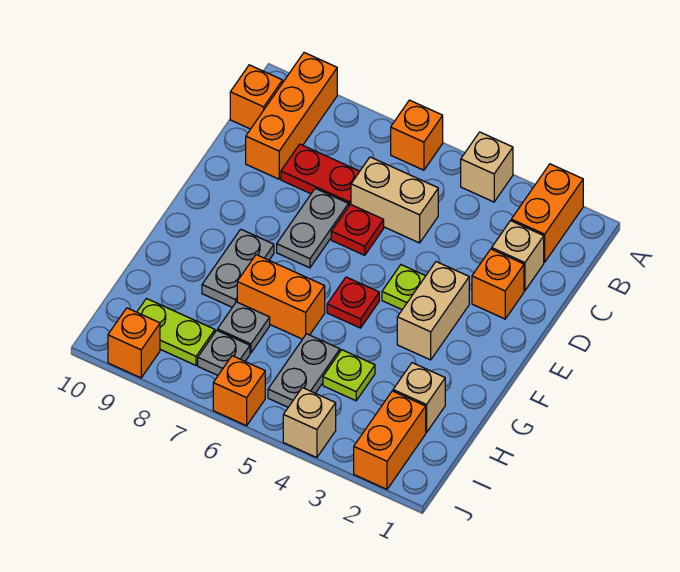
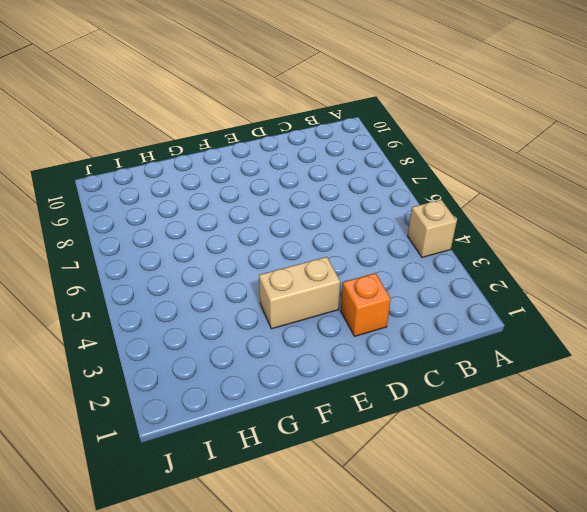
none -> orange brick A2:B2 level 1
none -> orange brick A6 level 1
none -> orange brick A9:C9 level 1

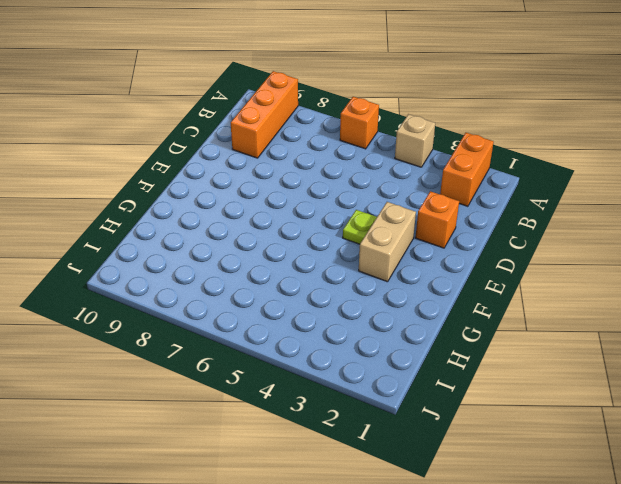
none -> orange brick B10 level 1
none -> tan brick C2 level 1
none -> tan brick C5:C6 level 1

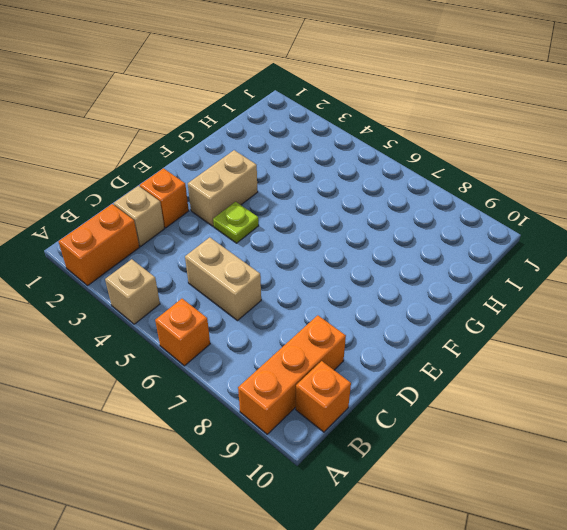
none -> red plate C7:C8 level 1
none -> red plate D6 level 1
none -> grey plate D7:E7 level 1

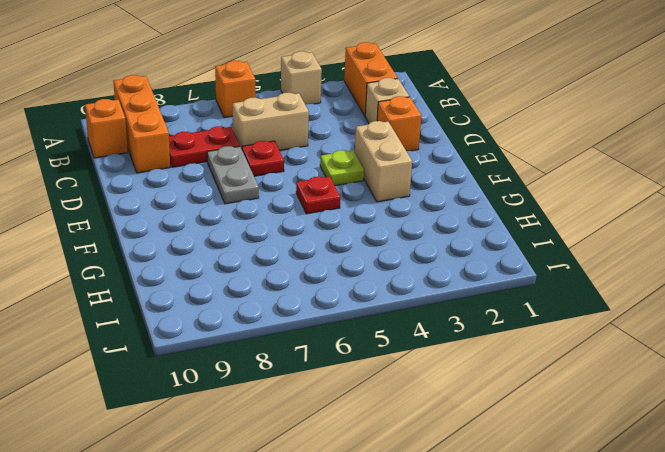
none -> grey plate F8:G8 level 1
none -> orange brick G6:G7 level 1
none -> tan brick H2 level 1

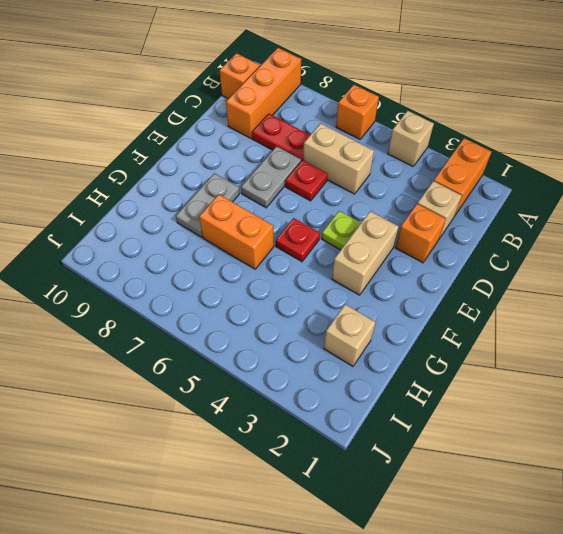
none -> lime plate H4 level 1
none -> grey plate H5:I5 level 1
none -> grey plate H7 level 1

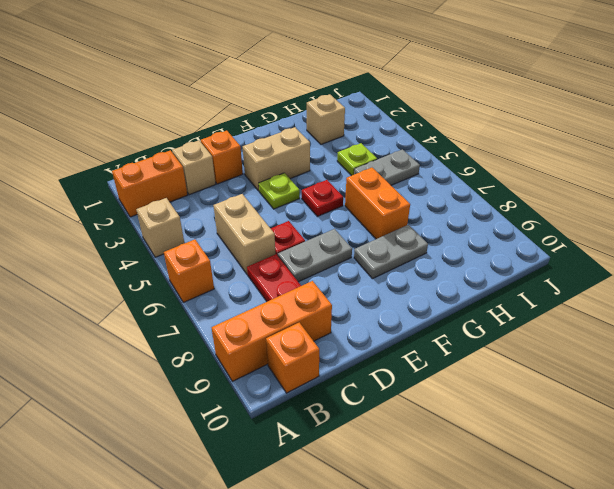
none -> grey plate H7 level 1
none -> orange brick I2:J2 level 1
none -> grey plate I7 level 1

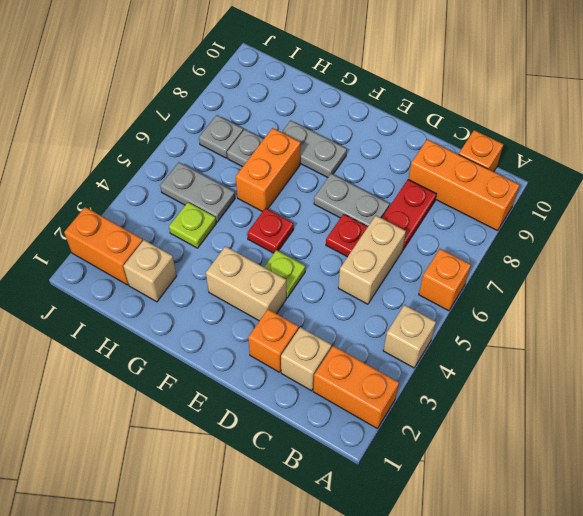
none -> lime plate I8:I9 level 1
none -> tan brick J4 level 1
none -> orange brick J6 level 1

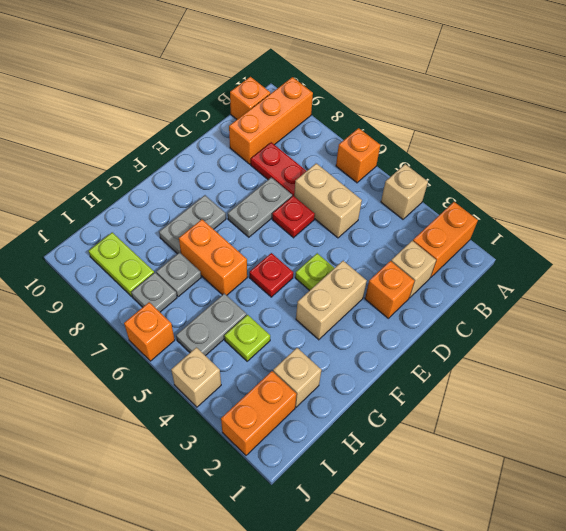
none -> orange brick J9 level 1

